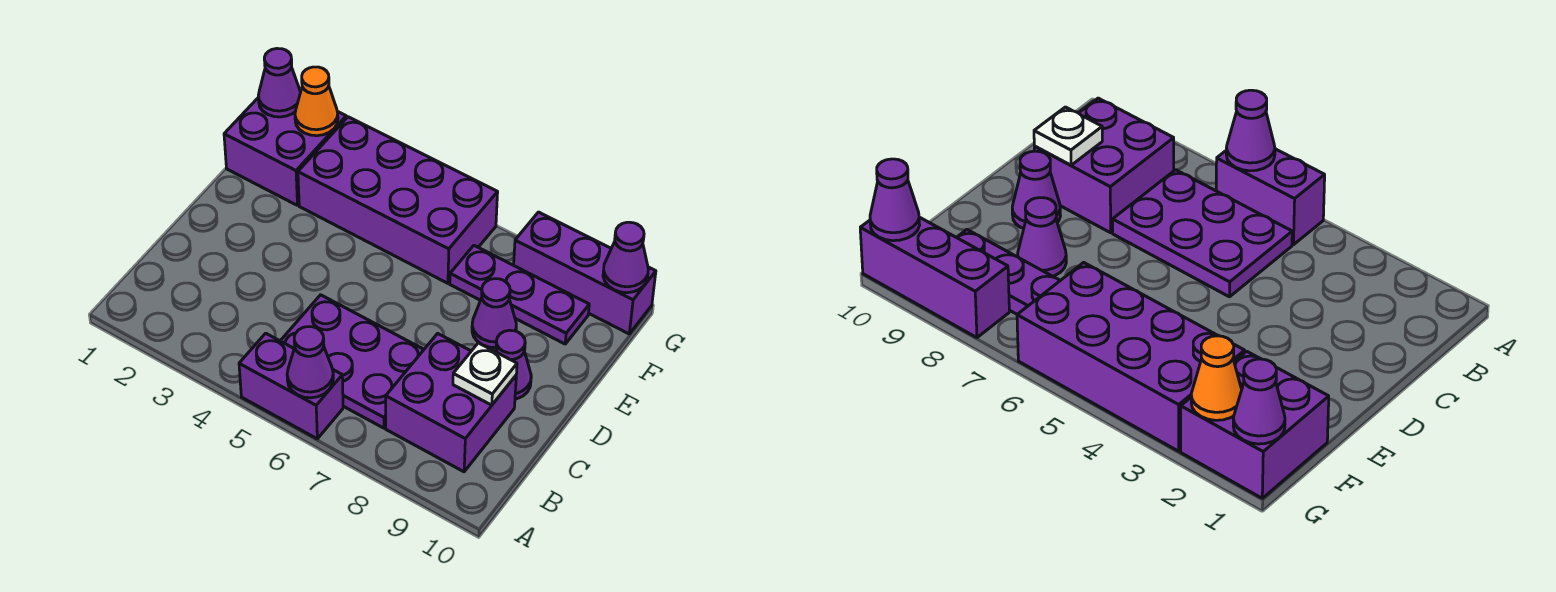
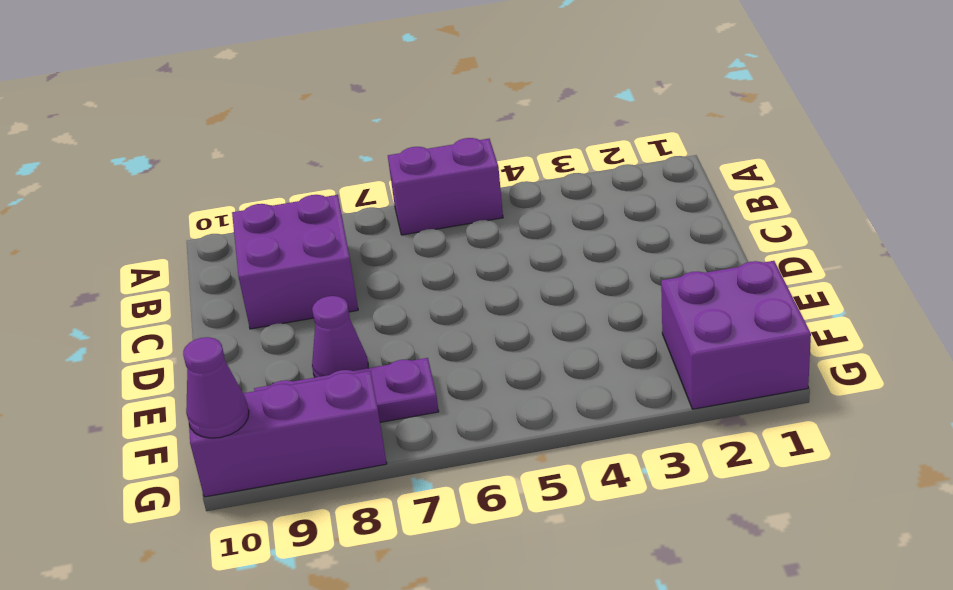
none -> purple plate B5:C7 level 1
none -> purple cone D9 level 1
none -> purple brick F3:G6 level 1

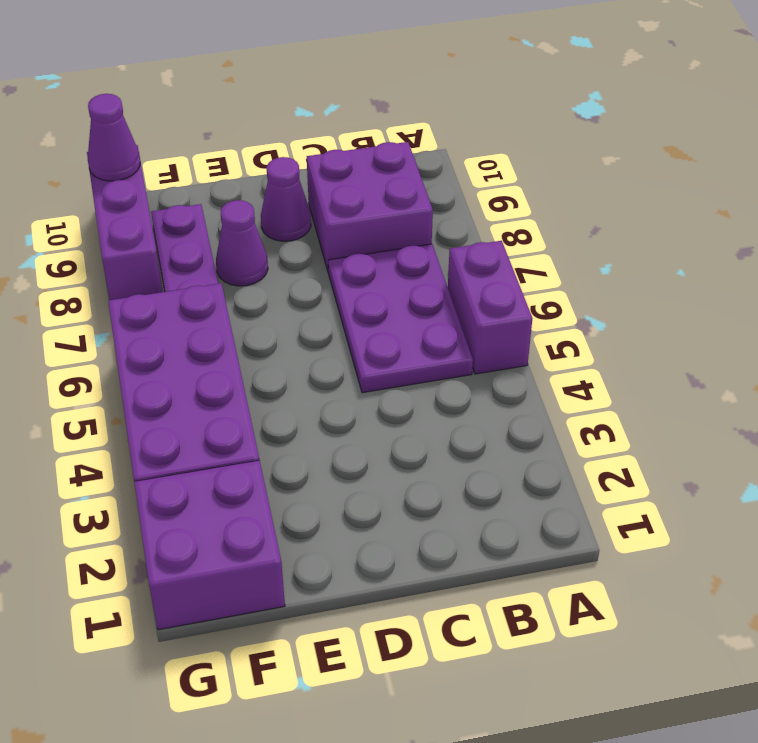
none -> purple cone A6 level 2
none -> white plate C9 level 2
none -> purple cone G1 level 2

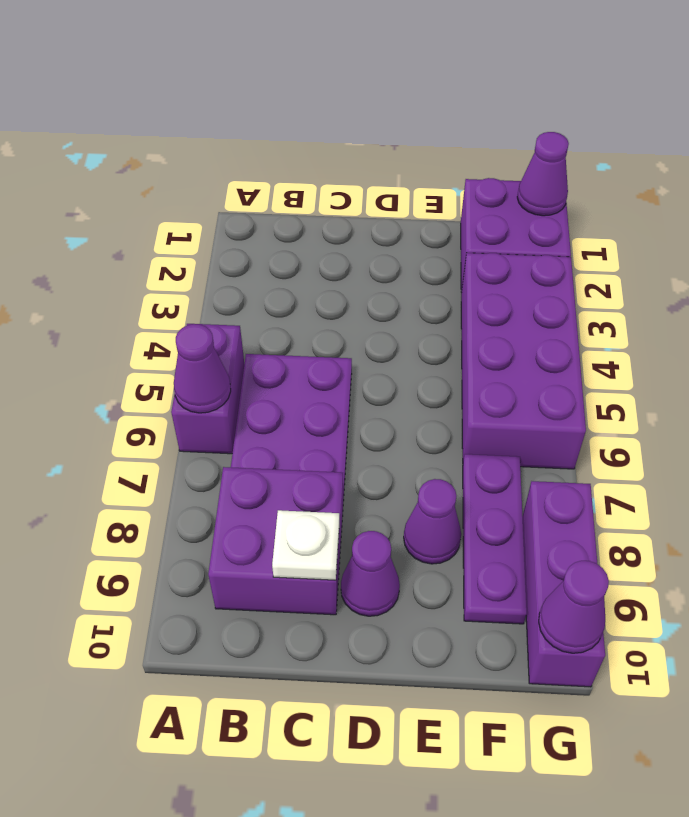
none -> orange cone G2 level 2

